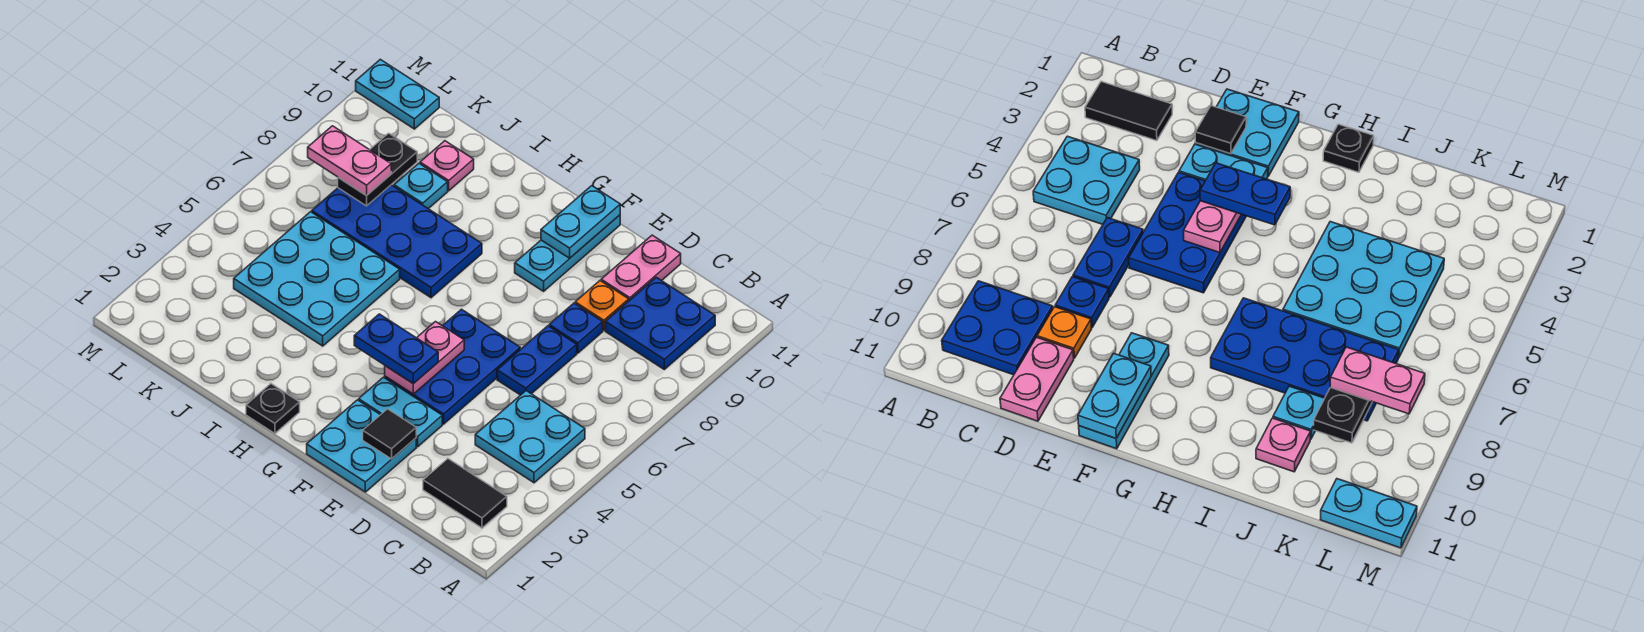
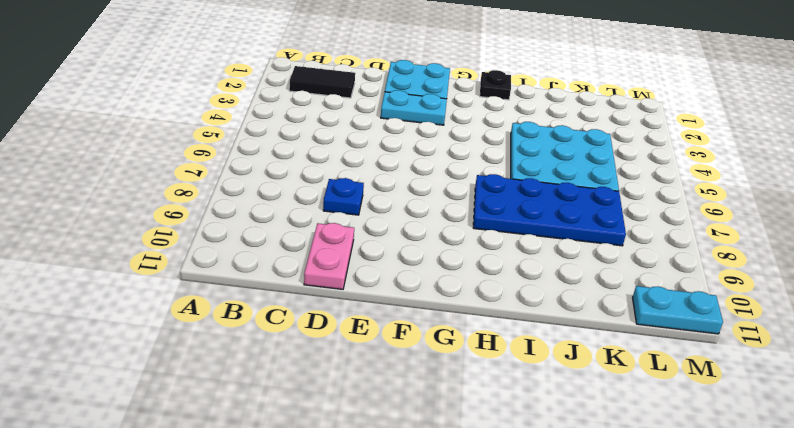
none -> cyan plate B4:C5 level 1
none -> blue plate B9:C10 level 1
none -> blue plate D6:D7 level 1

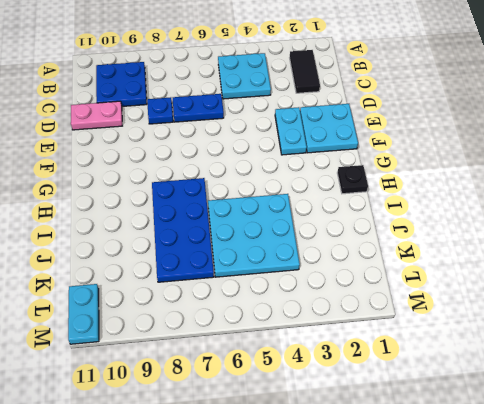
none -> orange plate D9 level 1
none -> blue plate E4:F6 level 1
none -> cyan plate F9:F11 level 1

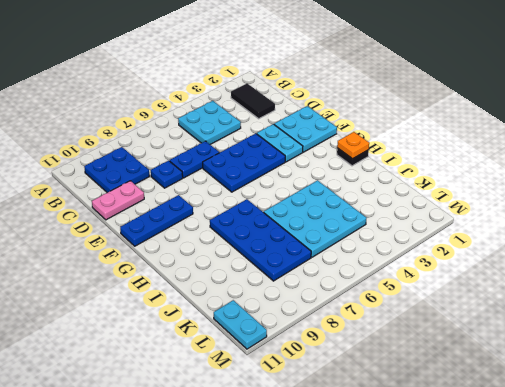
blue plate F9:F11 level 1 -> cyan plate F9:F11 level 1
orange plate H1 level 2 -> orange plate D9 level 1
none -> cyan plate J9 level 1
none -> pink plate J10 level 1
none -> black tile E2 level 2

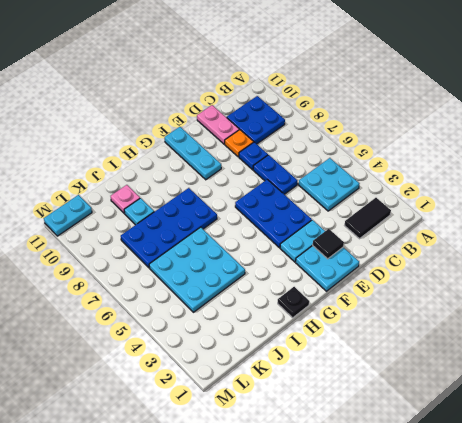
none -> pink plate F4:F5 level 2
none -> cyan plate F10:F11 level 2
none -> black plate K8:K9 level 2

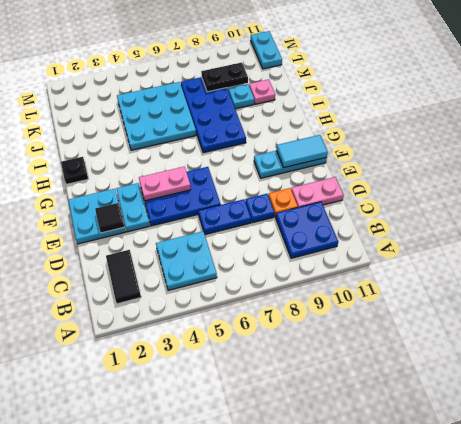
cyan tile F10:F11 level 2 -> cyan plate F10:F11 level 2
none -> blue plate F4:G4 level 3
none -> pink plate K8:L8 level 3

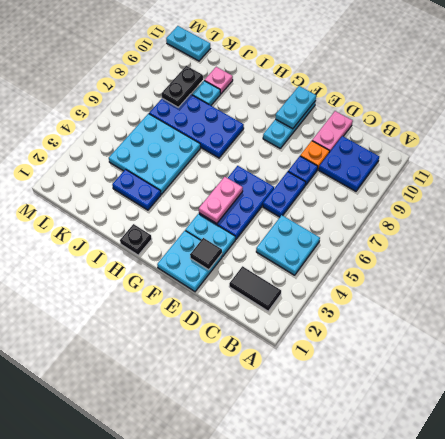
blue plate I3:J3 level 1 -> blue plate F4:G4 level 3
none -> pink plate K8:L8 level 3

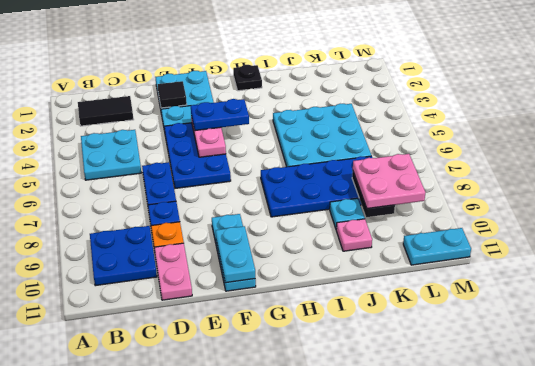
pink plate K8:L9 level 3 -> pink plate K8:L8 level 3

